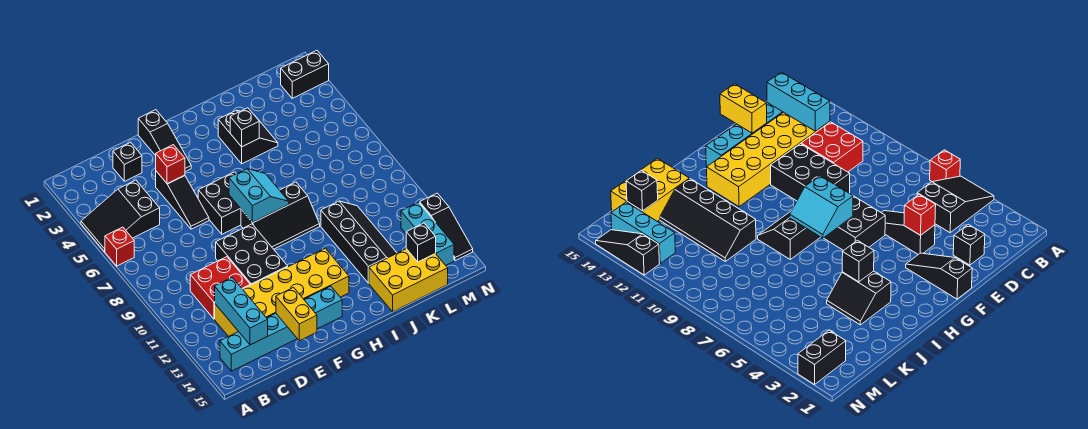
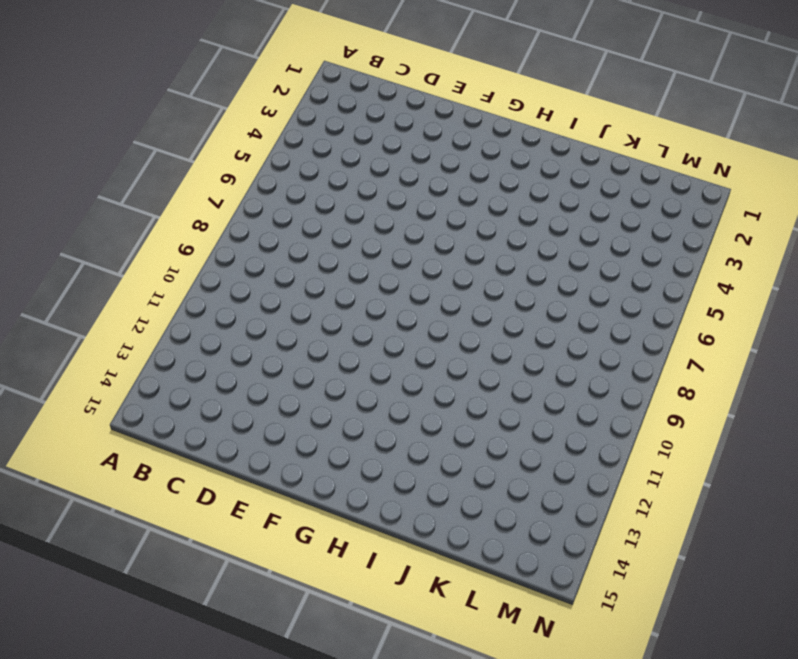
none -> black slope A4:C5 level 1 top C
none -> red brick A6 level 1
none -> cyan brick B14:G14 level 1

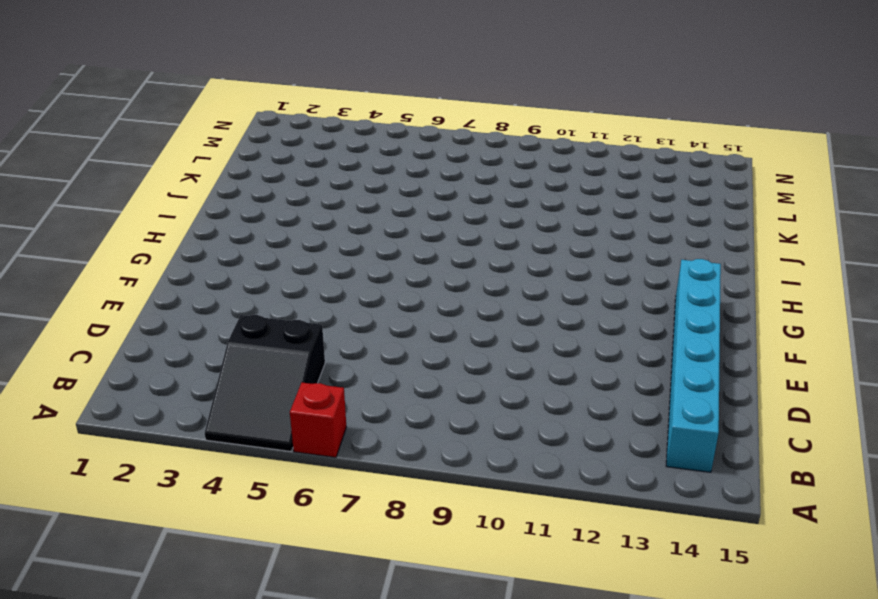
none -> red brick C10:D11 level 1
none -> yellow brick C12:H13 level 1
none -> black brick D2 level 1

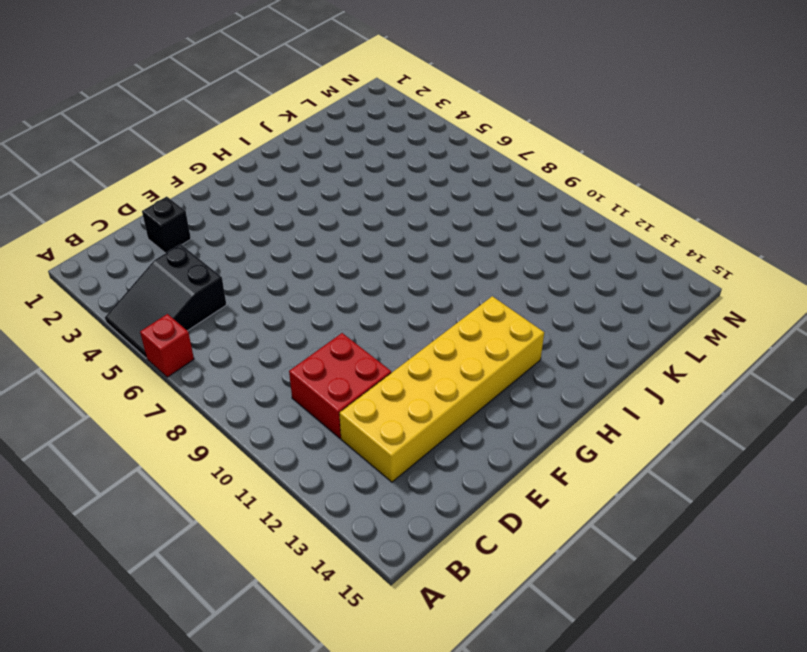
none -> cyan brick B14:G14 level 1
none -> black slope E4:E6 level 1 top 4
none -> black brick E9:F11 level 1

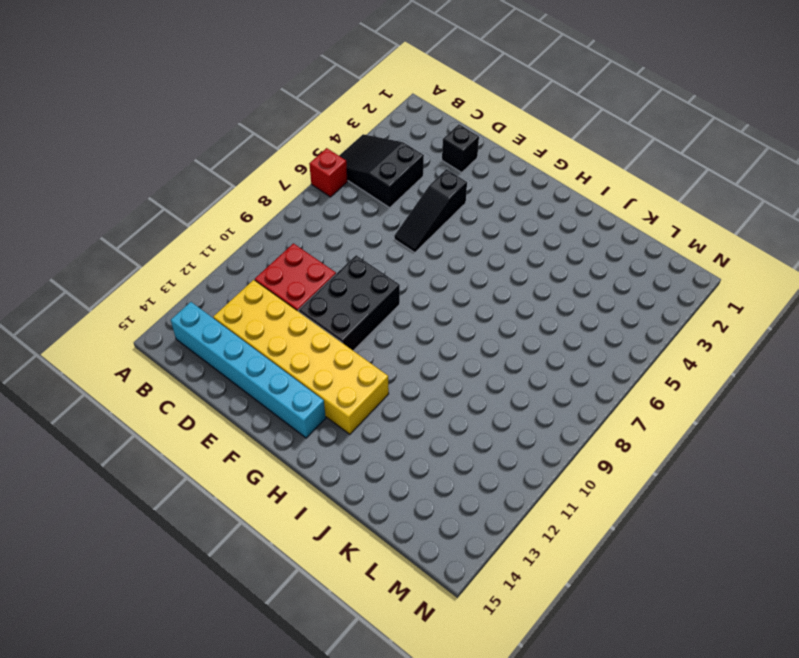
none -> black slope F1:F3 level 1 top 1
none -> black brick F6:G7 level 1
none -> black slope G8:I9 level 1 top 8

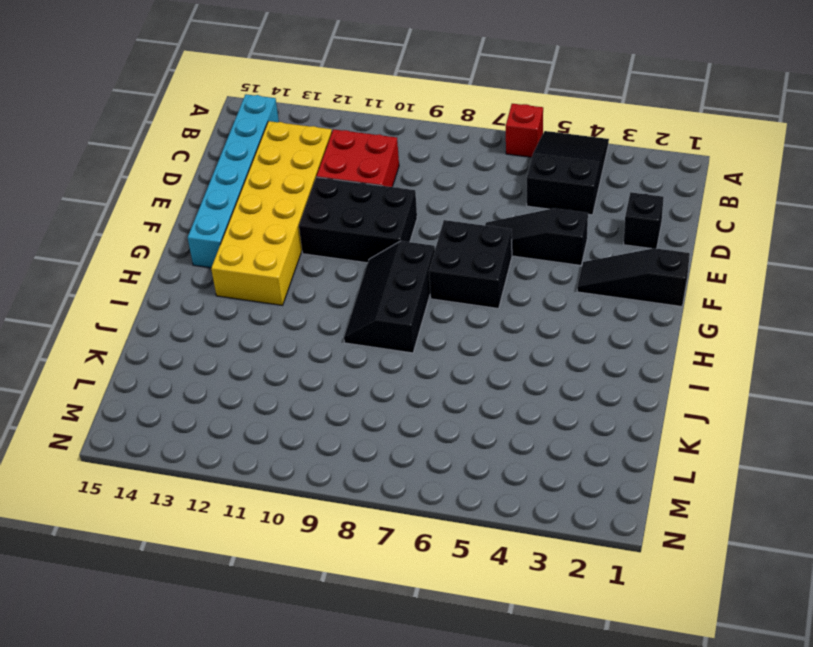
none -> black slope I3:J4 level 1 top I
none -> black slope J10:K13 level 1 top J
none -> yellow brick J14:L15 level 1

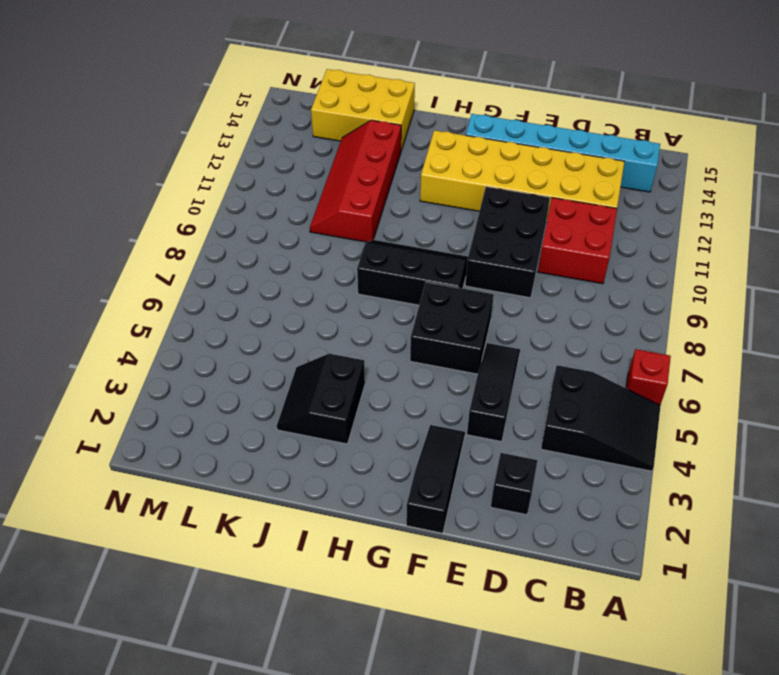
red slope J10:K13 level 1 top J -> black slope J10:K13 level 1 top J
none -> black brick M2:N2 level 1
none -> cyan brick M12:M14 level 1
none -> black slope N12:N14 level 1 top 12

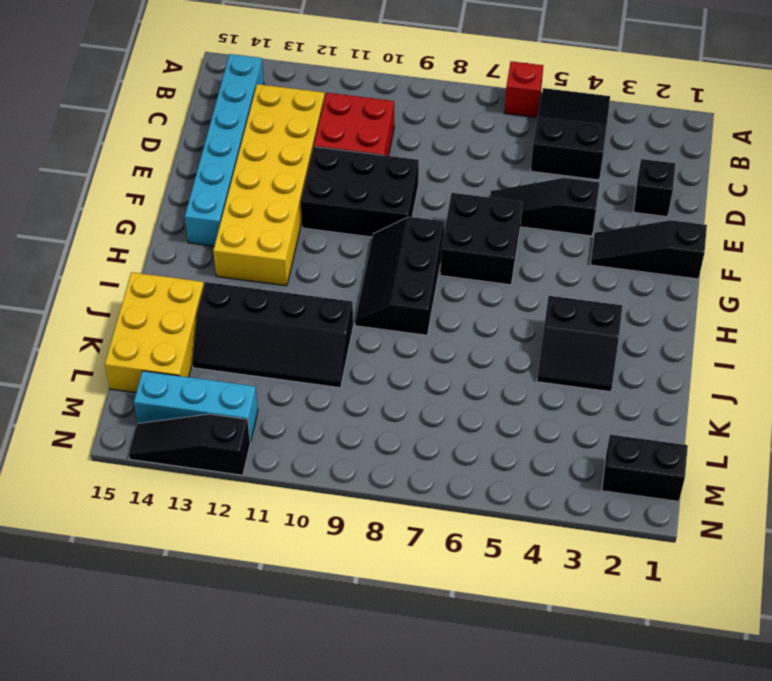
black brick M1:M2 level 1 -> black brick M2:N2 level 1
none -> cyan brick C12:C14 level 2
none -> red brick E4 level 2
none -> yellow brick E14:E15 level 2

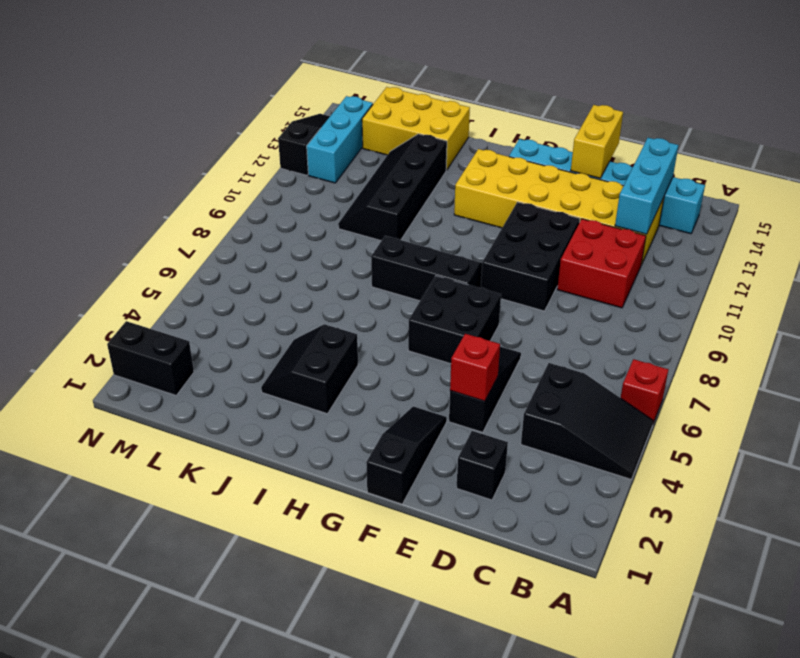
none -> cyan slope G7:H8 level 2 top G
none -> black brick I4 level 2
none -> black brick L14 level 2

